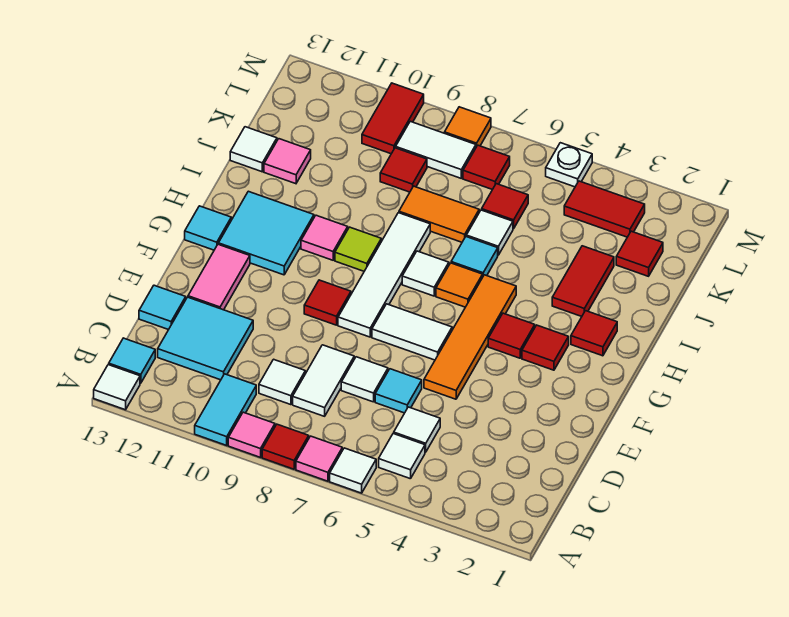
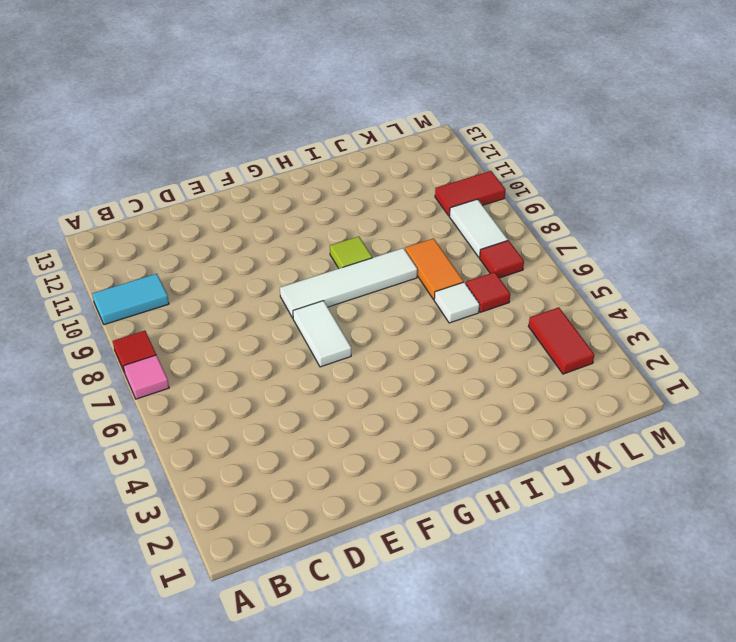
none -> white tile A6 level 1
none -> pink tile A9 level 1
none -> white tile A13 level 1
none -> white tile B5 level 1

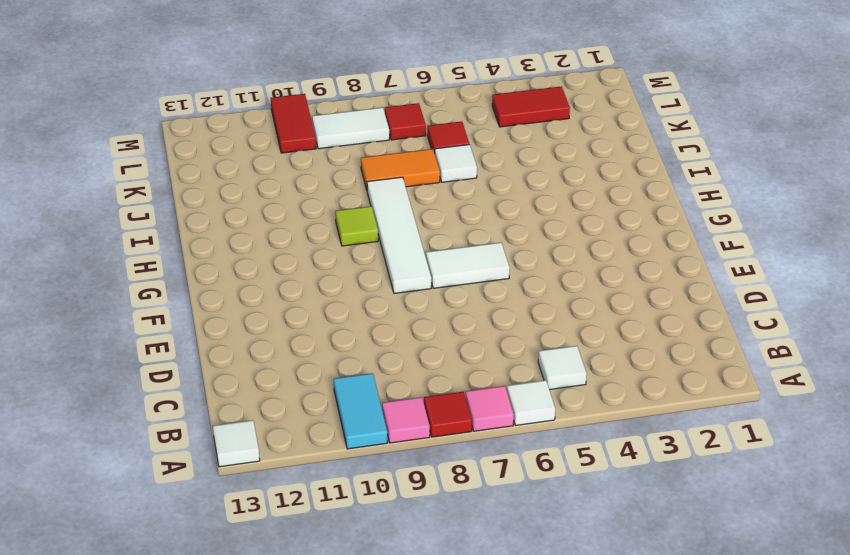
none -> cyan tile B13 level 1
none -> white tile C5 level 1
none -> white tile C8:D8 level 1
none -> white tile C9 level 1

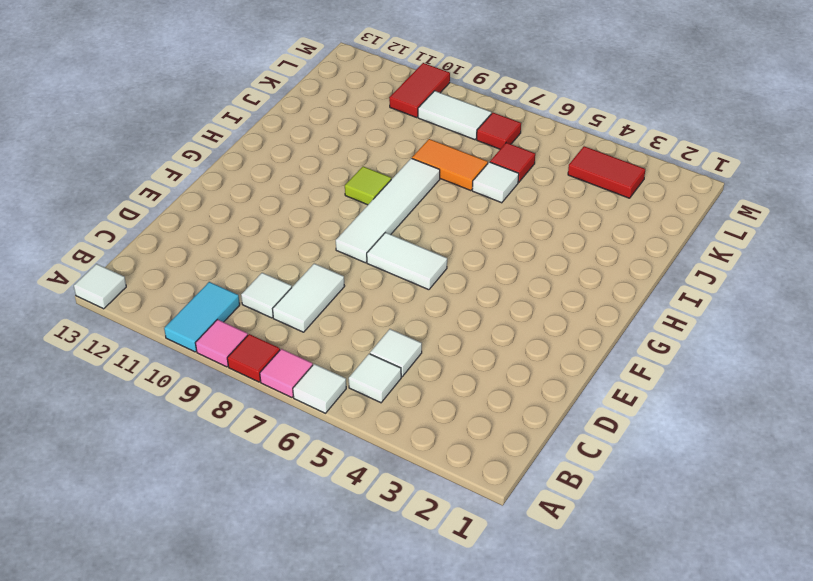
none -> cyan tile B13 level 1
none -> cyan tile C11:D12 level 1
none -> cyan tile D6 level 1
none -> white tile D7 level 1

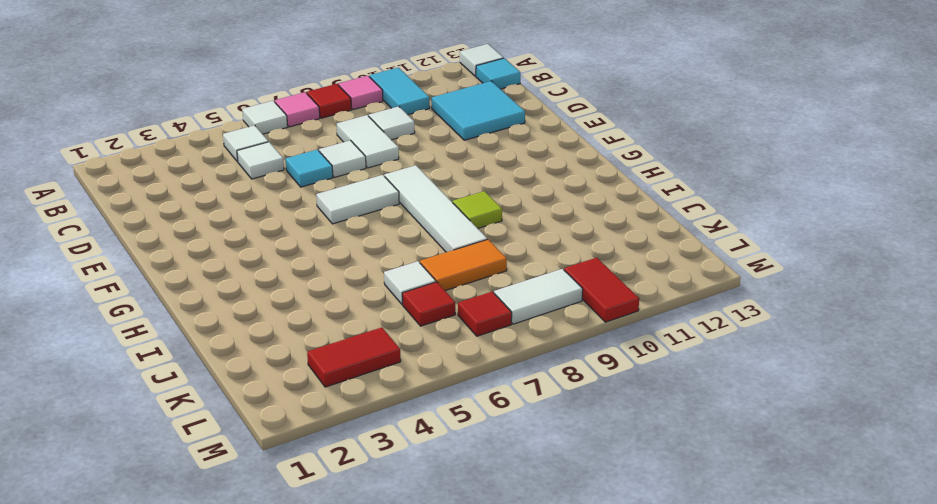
none -> cyan tile D13 level 1
none -> orange tile E5:H5 level 1
none -> pink tile E12:F12 level 1
none -> red tile F9 level 1

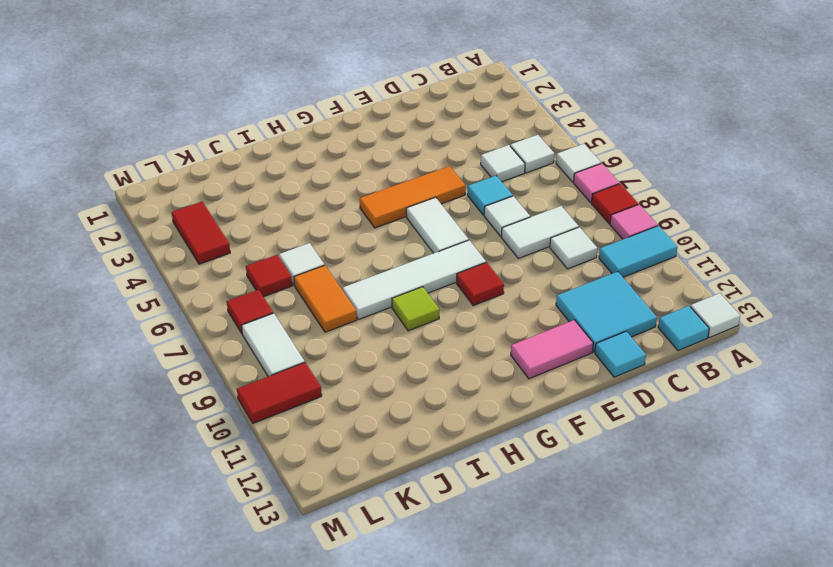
orange tile E5:G5 level 1 -> orange tile E5:H5 level 1
none -> red tile G3 level 1
none -> red tile G4 level 1
none -> cyan tile G11:H12 level 1
none -> cyan tile G13 level 1

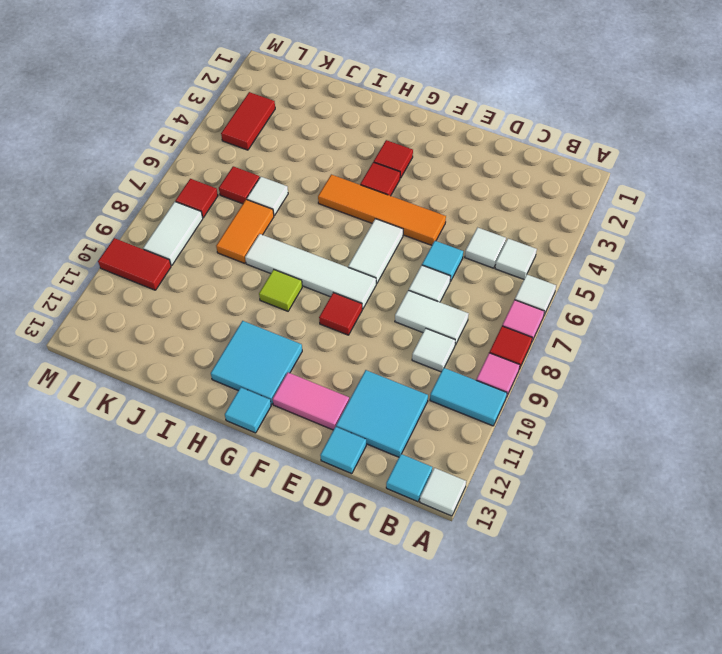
none -> red tile H2 level 1
none -> orange tile H6 level 1
none -> white tile H7 level 1
none -> pink tile H10 level 1

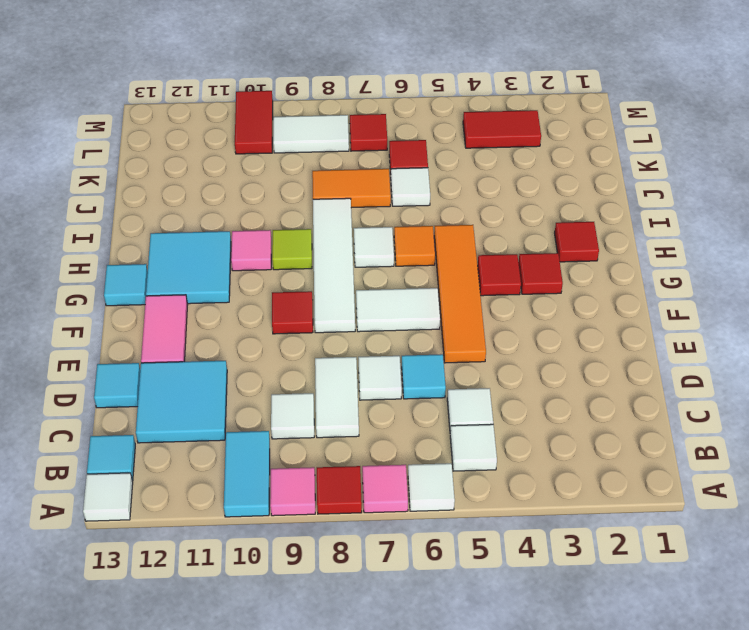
none -> red tile I3:J3 level 1
none -> cyan tile I6 level 1
none -> pink tile J12 level 1
none -> white tile J13 level 1

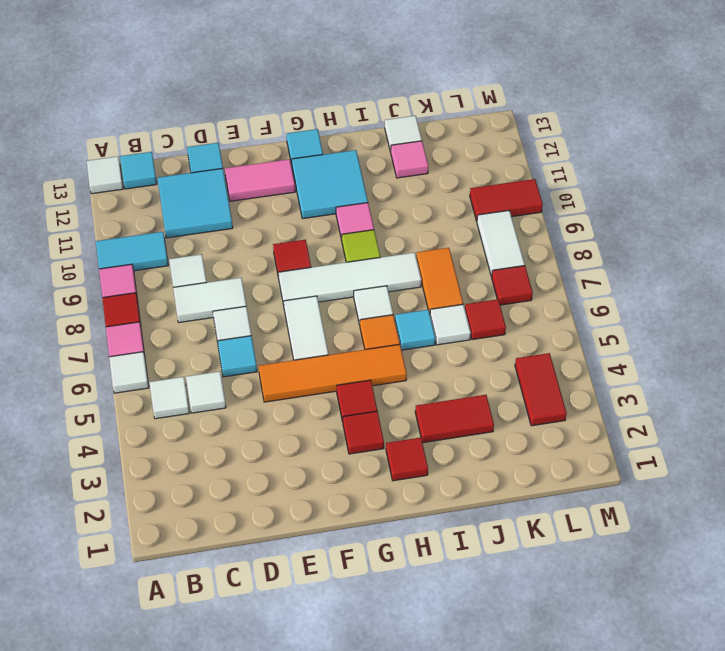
none -> red tile K2 level 1
none -> red tile K9 level 1
none -> white plate M5 level 1
none -> orange tile M8 level 1

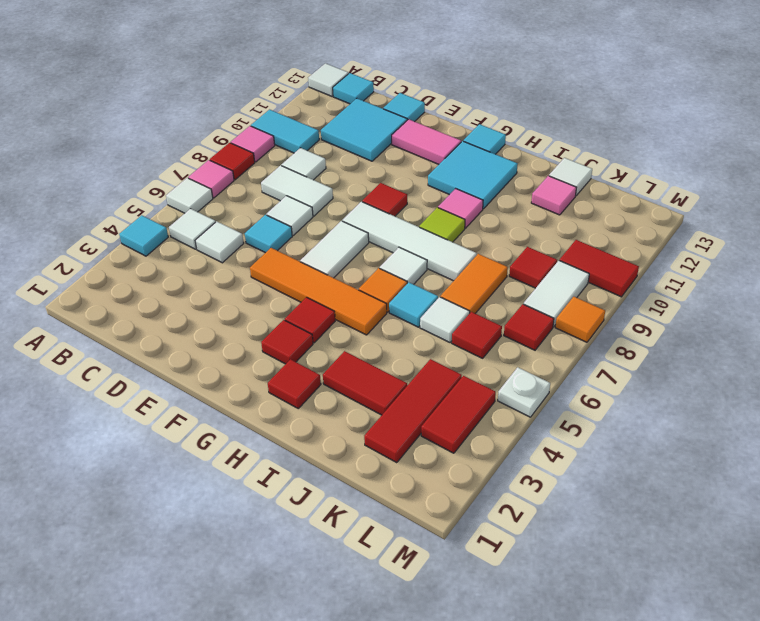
cyan tile A4 level 1 -> none
red tile K2:K4 level 1 -> red tile K2 level 1

